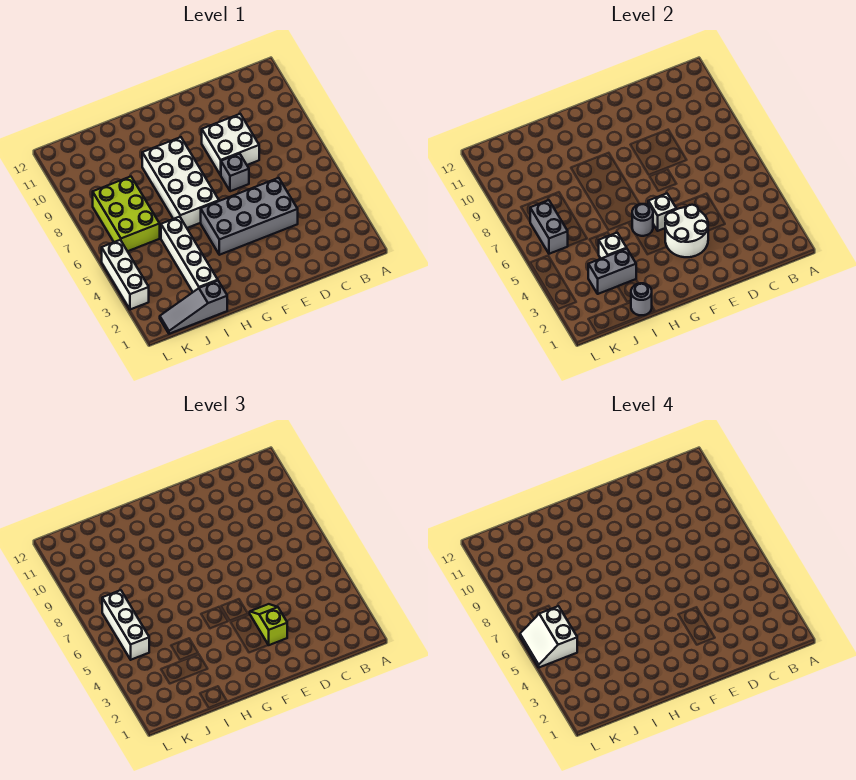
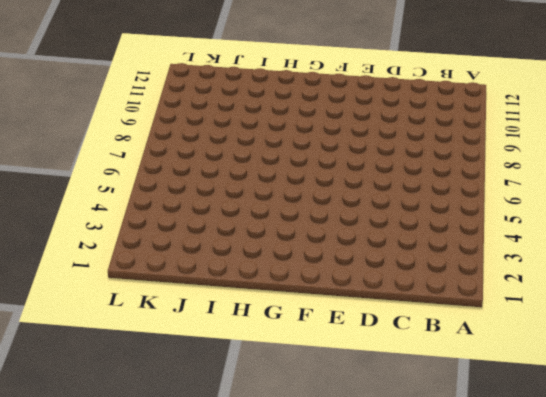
none -> grey brick D4:G5 level 1
none -> white brick D8:E9 level 1
none -> grey brick E7 level 1

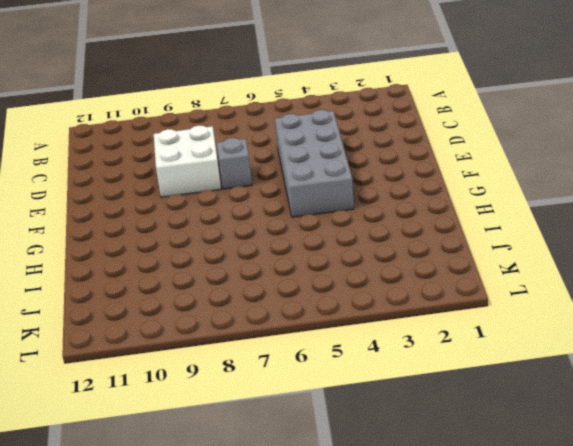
none -> white brick G6:H9 level 1
none -> grey slope I1:K1 level 1 top I
none -> white brick I2:I5 level 1

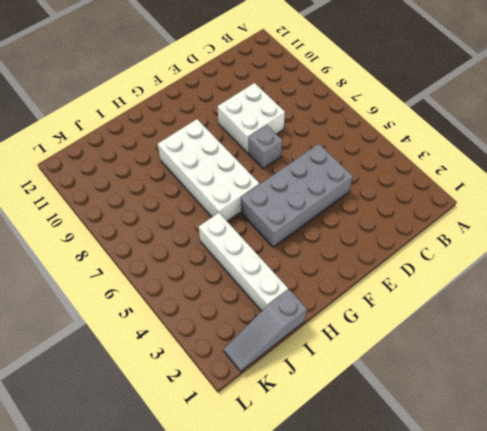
none -> lime brick J6:K8 level 1
none -> white brick L3:L5 level 1
none -> white round brick E3:F4 level 2

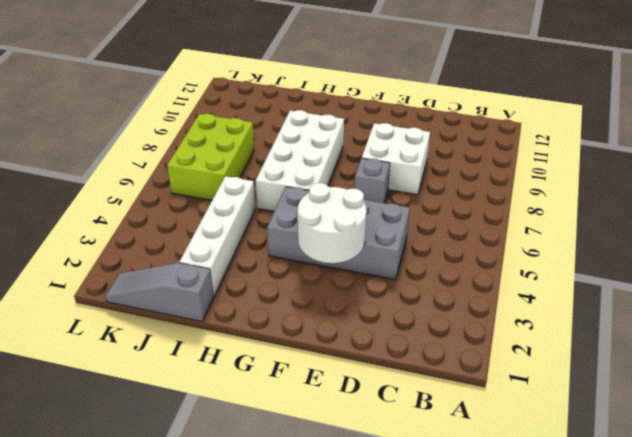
none -> white brick L3:L5 level 1
none -> white brick F5 level 2
none -> grey round brick G5 level 2

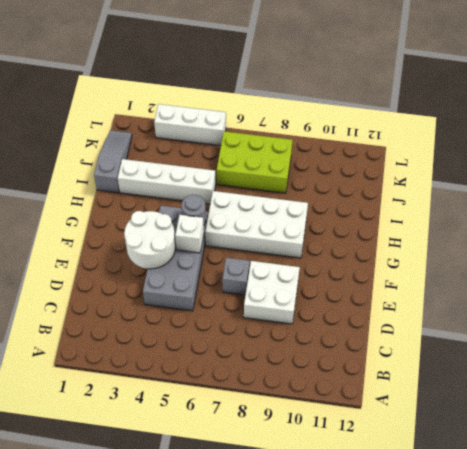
none -> grey round brick I1 level 2
none -> grey brick I3:J3 level 2
none -> white brick I4 level 2

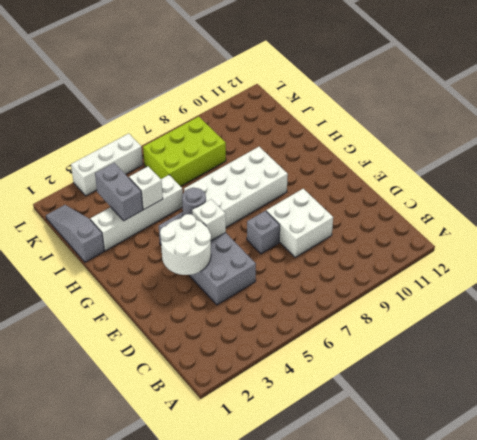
none -> grey round brick I1 level 2
none -> grey brick K6:K7 level 2
none -> lime slope E3:E4 level 3 top 3

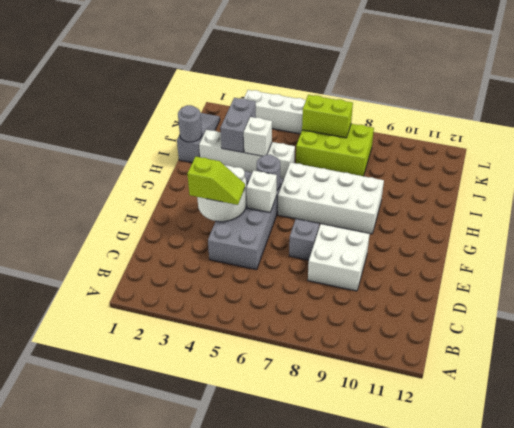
lime brick K6:K7 level 2 -> grey brick K6:K7 level 2
none -> white brick K5:K7 level 3
none -> white slope K5:L6 level 4 top K

